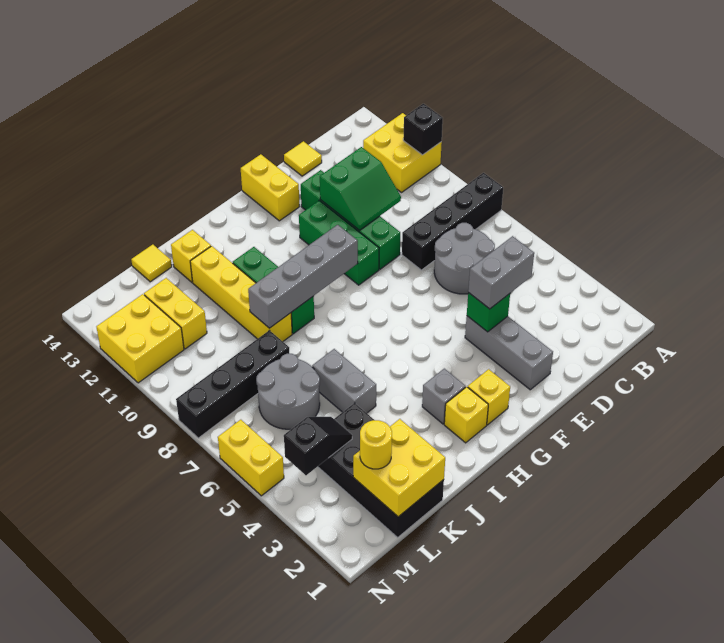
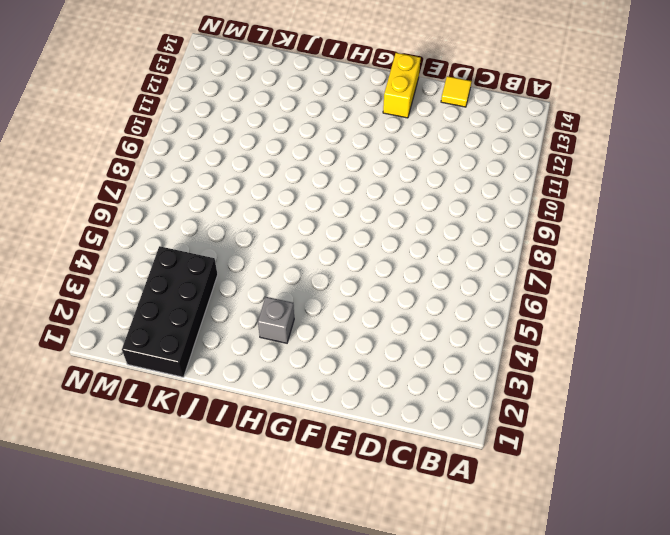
none -> black brick A8:D8 level 1
none -> yellow brick A11:B12 level 1
none -> grey round brick C6:D7 level 1
none -> grey brick E2:E4 level 1

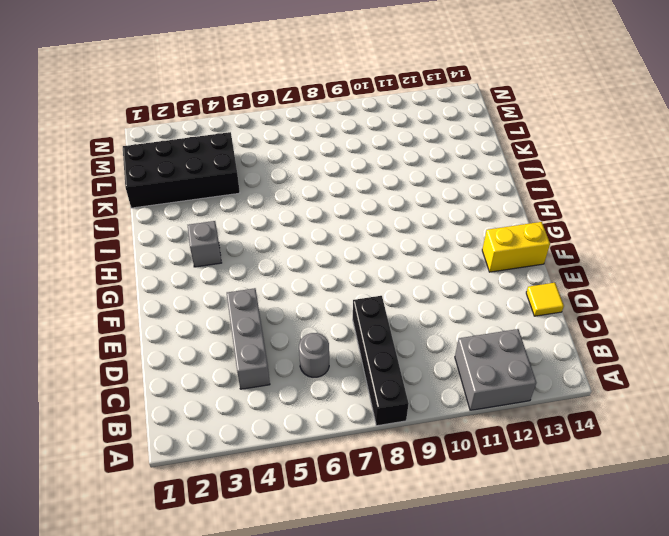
grey brick A11:B12 level 1 -> yellow brick A11:B12 level 1
grey brick C4:E4 level 1 -> grey brick E2:E4 level 1
grey round brick C6 level 1 -> grey round brick C6:D7 level 1
none -> green brick E9:E12 level 1
none -> green brick F9:F11 level 1
none -> yellow brick G2 level 1
none -> yellow brick H2 level 1

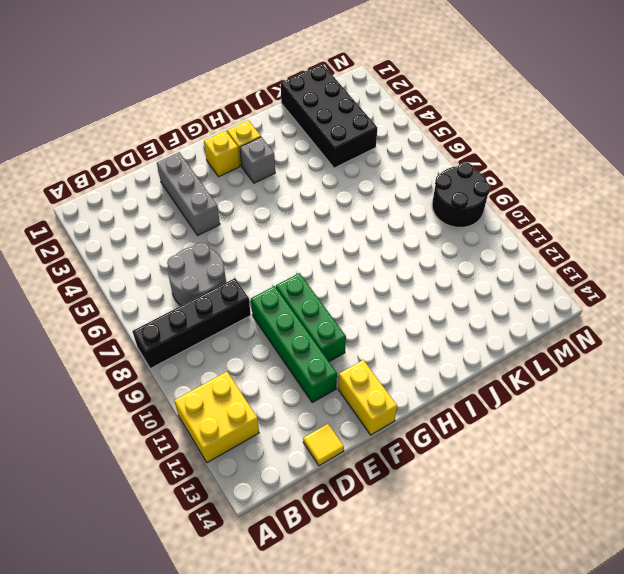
black round brick M8:N9 level 1 -> black brick K8:N8 level 1
none -> green brick I9:I11 level 1
none -> grey brick J5:J6 level 1
none -> yellow brick J9:J12 level 1
none -> yellow brick J13 level 1

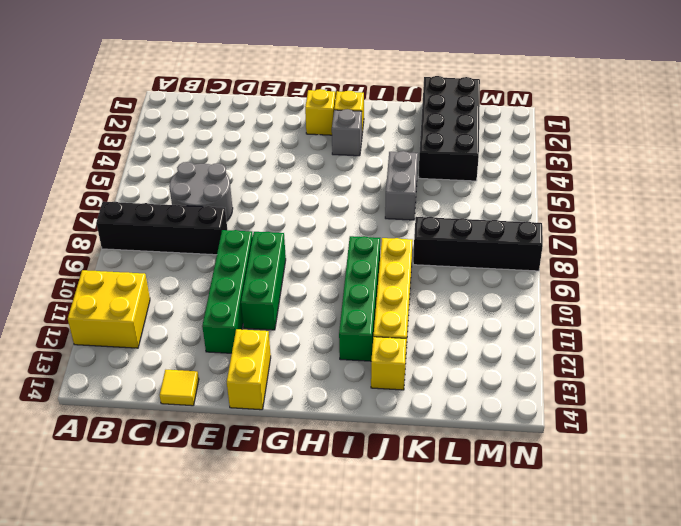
green brick I9:I12 level 1 -> green brick I9:I11 level 1
none -> grey brick E2:E4 level 1
none -> grey round brick K6:L7 level 1
none -> yellow tile K14 level 1
none -> yellow brick L11:L12 level 1

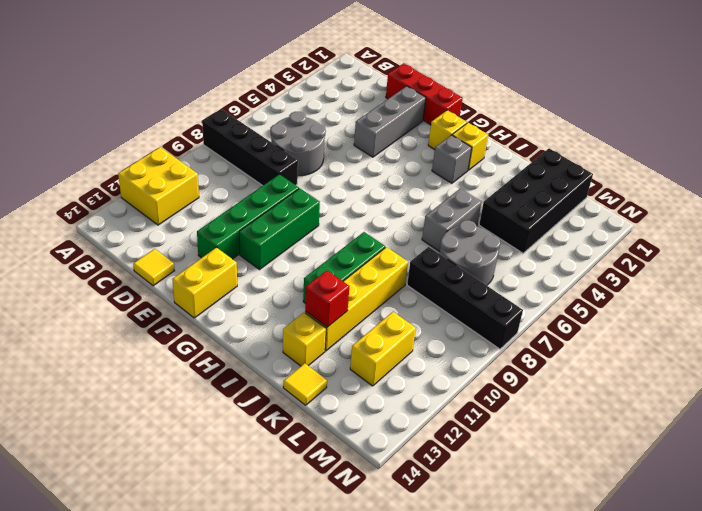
red brick D1:F1 level 1 -> none
red brick J12 level 2 -> none
none -> yellow brick M11:N12 level 1
none -> yellow brick N5:N6 level 1
none -> black brick A11 level 2
none -> green slope D10:E11 level 2 top 11

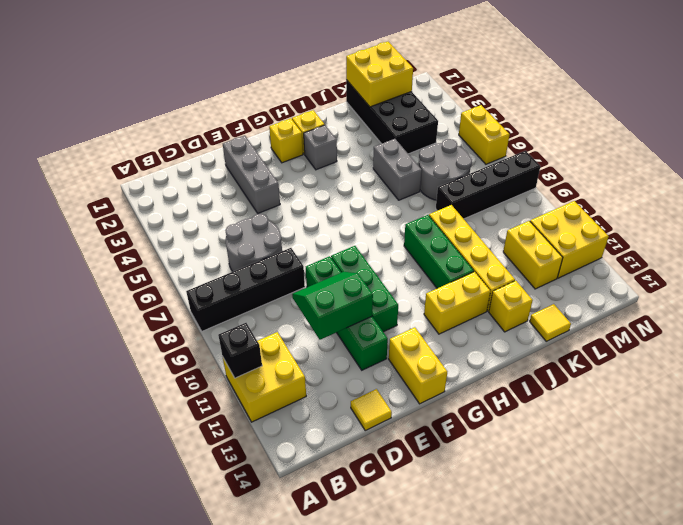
yellow brick H12:I12 level 1 -> none
none -> green brick E4 level 2
none -> grey brick G9:J9 level 2
none -> black slope L4:M4 level 2 top M
none -> grey brick D4:E4 level 3

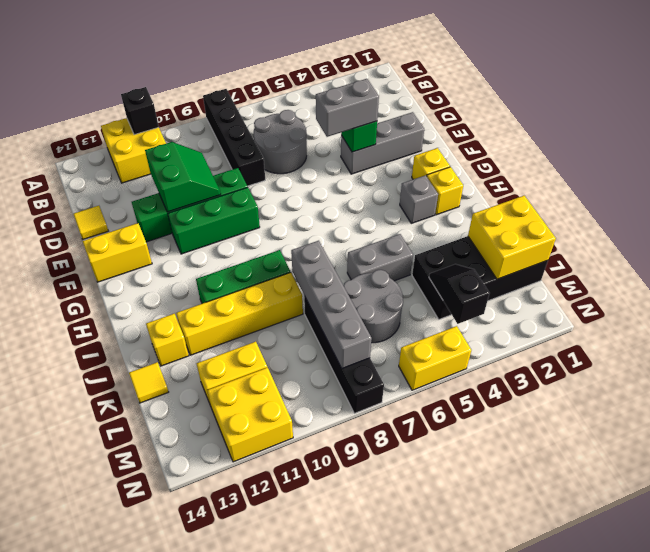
grey brick E4:E5 level 3 -> grey brick D4:E4 level 3
grey brick J8:M8 level 2 -> grey brick G9:J9 level 2
none -> yellow round brick L2 level 3

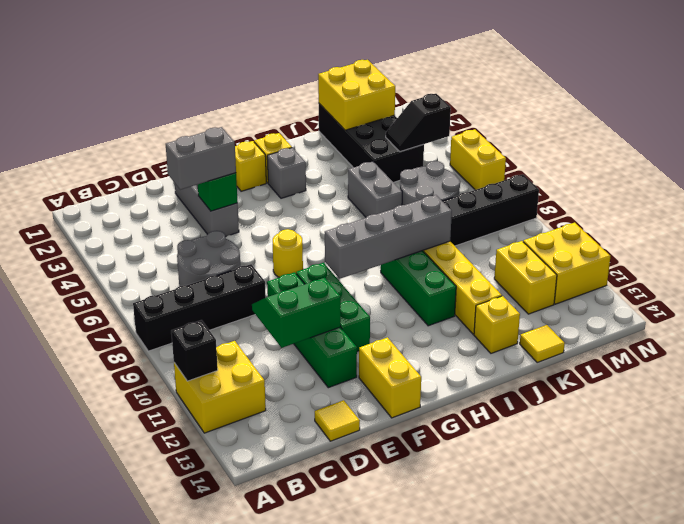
yellow round brick F7 level 1 -> yellow round brick L2 level 3

